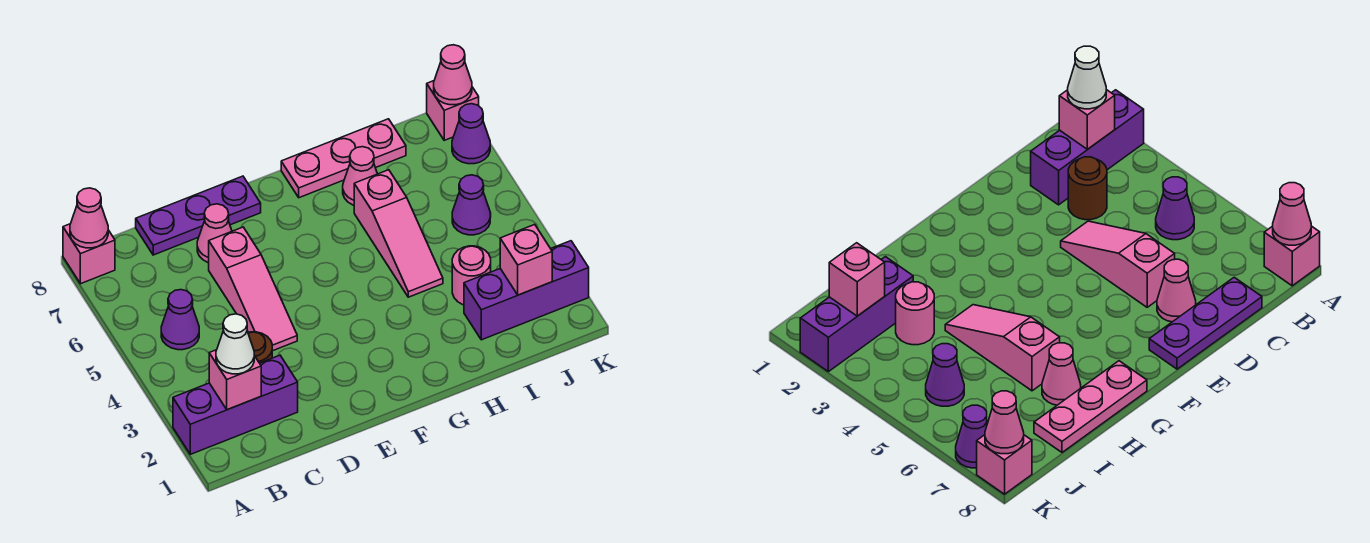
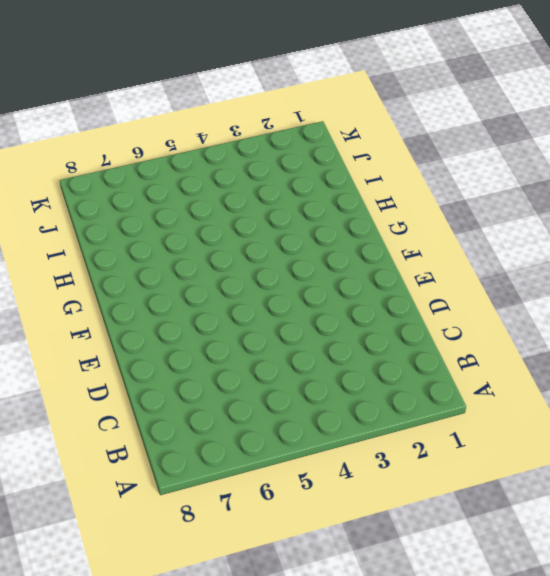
none -> purple brick A2:C2 level 1
none -> pink brick A8 level 1
none -> purple cone B5 level 1

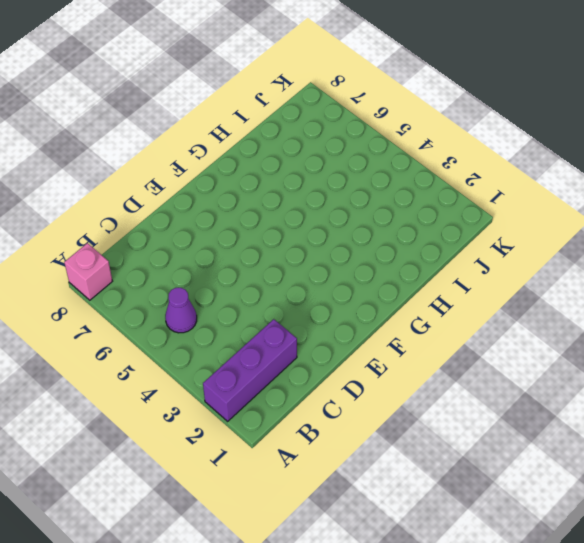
none -> brown round brick C3 level 1
none -> purple plate C8:E8 level 1
none -> pink slope D4:D6 level 1 top 6

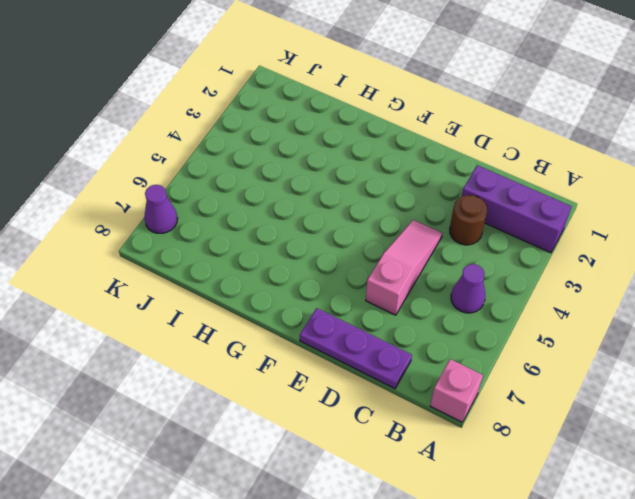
none -> pink cone D7 level 1
none -> pink plate G8:I8 level 1
none -> pink slope H4:H6 level 1 top 6

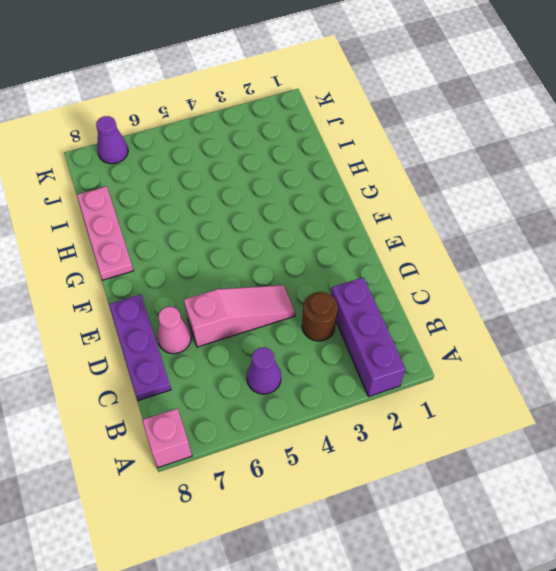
none -> pink slope H4:H6 level 1 top 6
none -> pink cone H7 level 1
none -> purple brick I2:K2 level 1

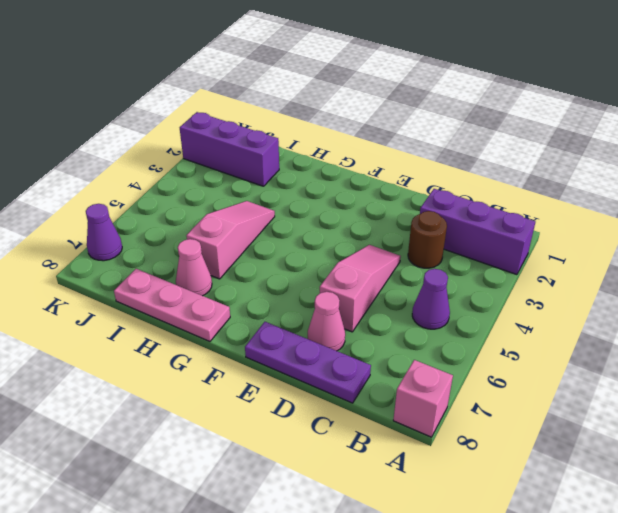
none -> pink round brick I3 level 1
none -> purple cone J5 level 1
none -> pink brick K8 level 1

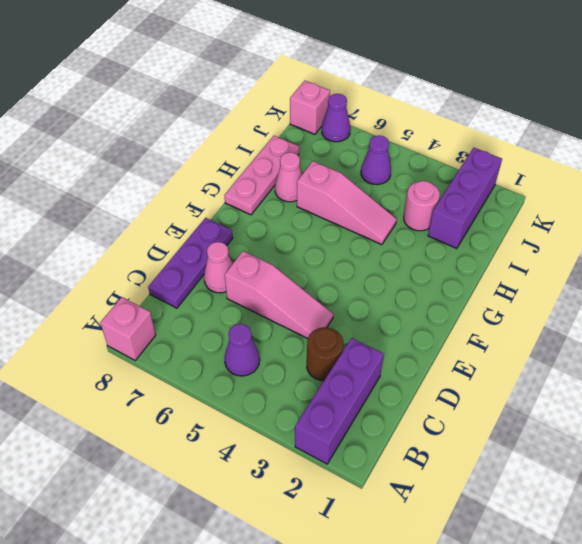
none -> pink cone A8 level 2
none -> pink brick B2 level 2
none -> pink brick J2 level 2

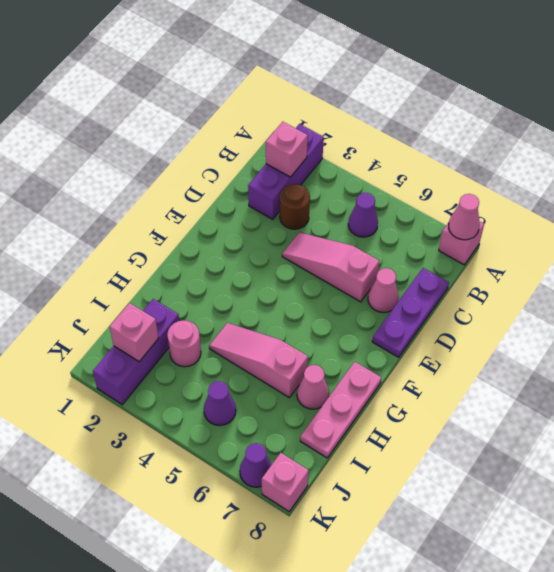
none -> pink cone K8 level 2
none -> white cone B2 level 3

